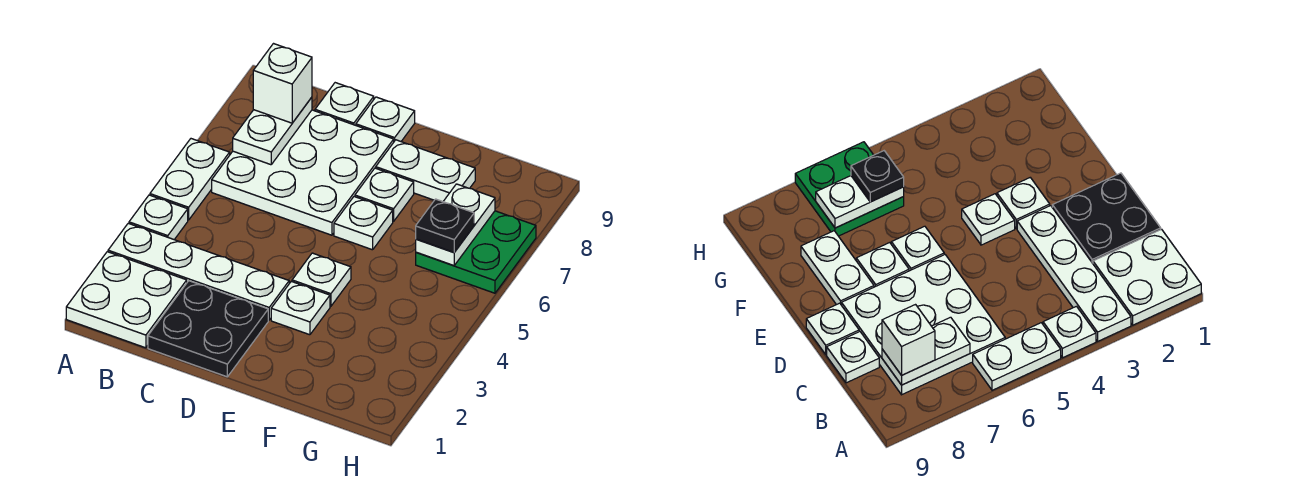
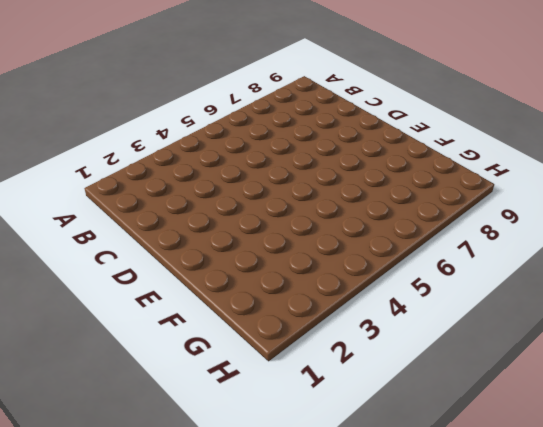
none -> white plate A1:B2 level 1
none -> white plate A3:D3 level 1
none -> white plate A4 level 1

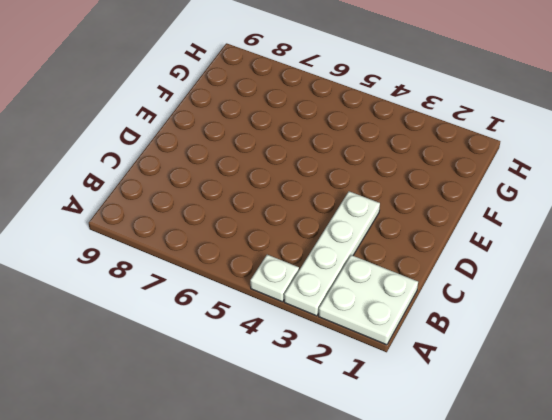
none -> white plate A5:A6 level 1
none -> white plate B6:D8 level 1
none -> black plate C1:D2 level 1

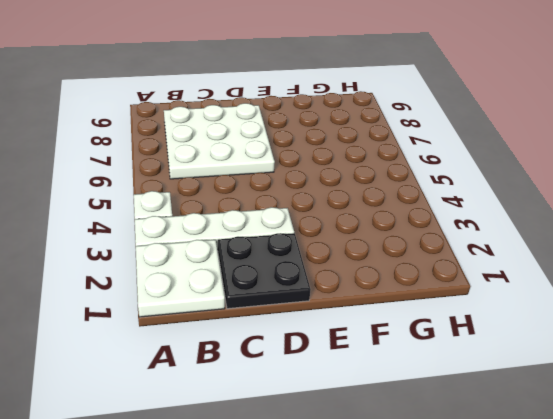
none -> white plate A5:A6 level 1
none -> white plate C9 level 1
none -> white plate D9 level 1

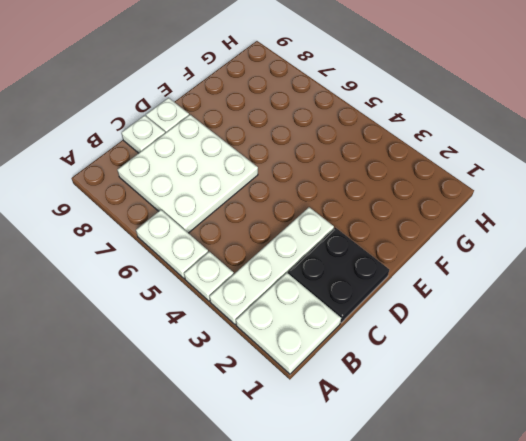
none -> white plate E3 level 1
none -> white plate E4 level 1
none -> white plate E6 level 1

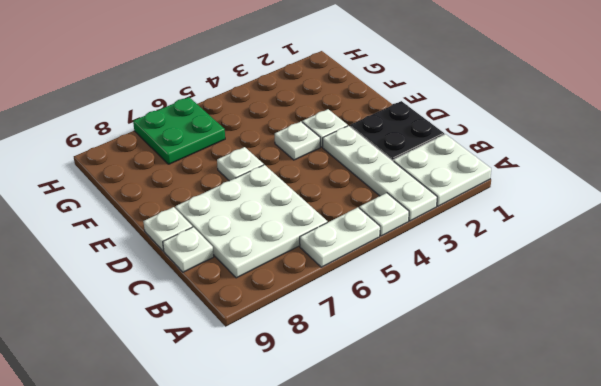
none -> white plate E7 level 1
none -> white plate E8:F8 level 1
none -> white plate B7:B8 level 2

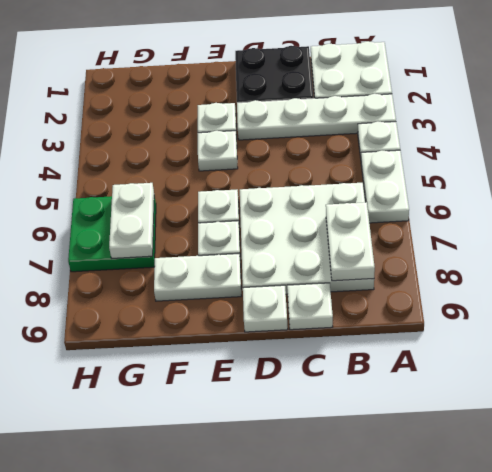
none -> white brick B8 level 3
none -> black plate G6 level 3

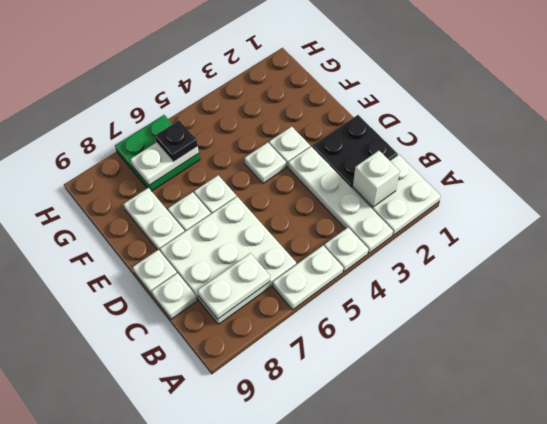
white brick B2 level 2 -> white brick B8 level 3

